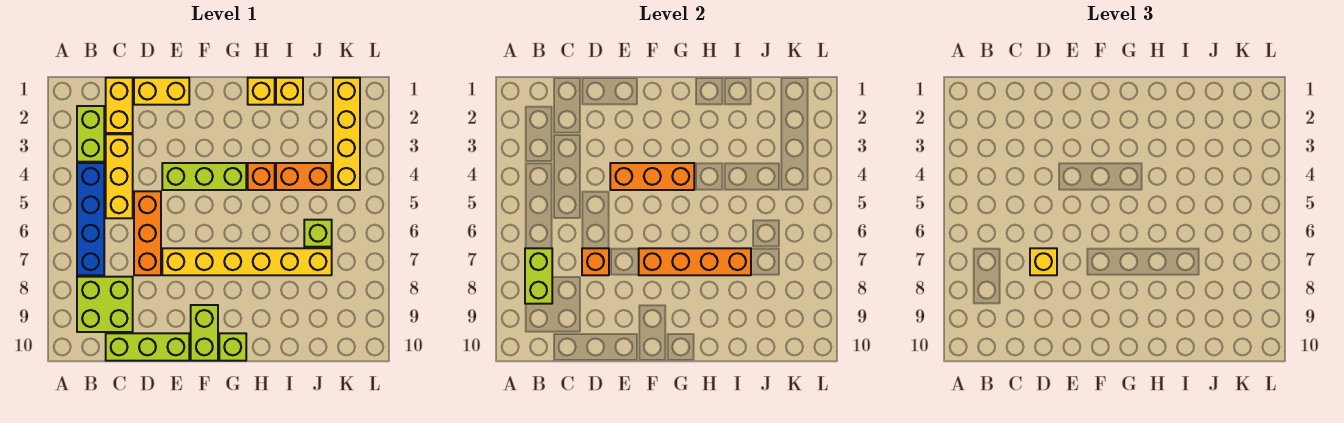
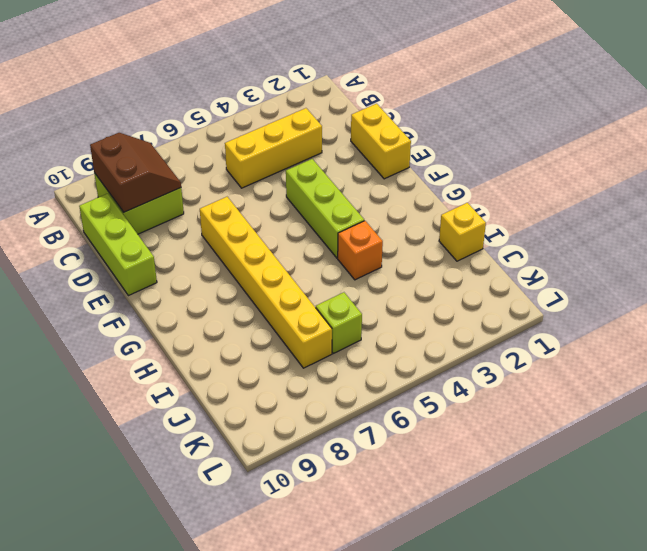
brown slope B8:C9 level 2 top 9 -> lime brick B7:B8 level 2
none -> lime brick B2:B3 level 1
none -> blue brick B4:B7 level 1
none -> yellow brick C1:C2 level 1

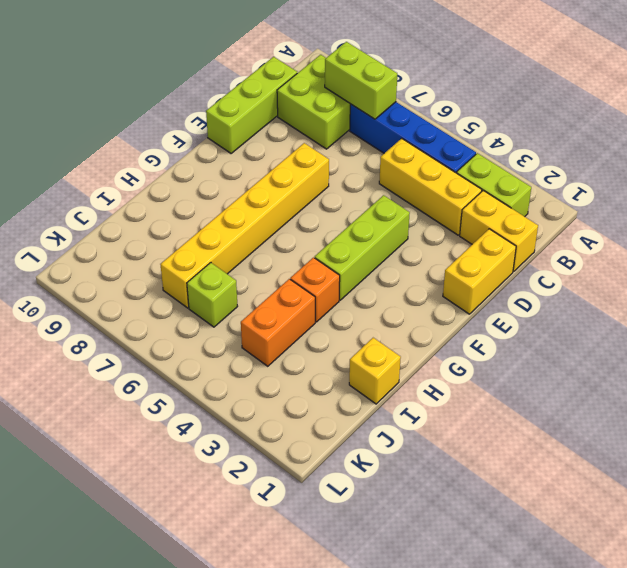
none -> orange brick D5:D7 level 1
none -> lime brick F9:F10 level 1
none -> lime brick G10 level 1

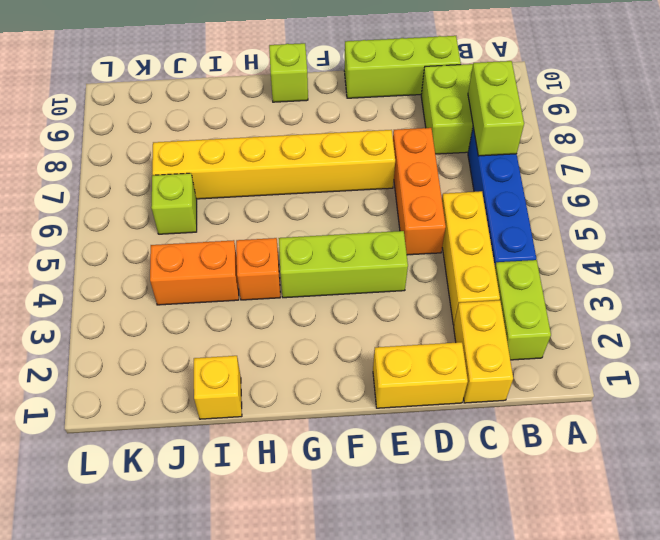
none -> lime brick F9:F10 level 1
none -> yellow brick H1 level 1
none -> yellow brick K1:K4 level 1

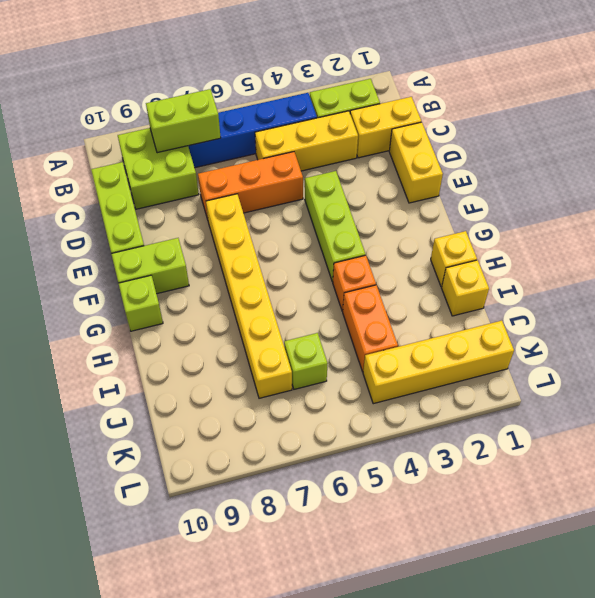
none -> orange brick D7 level 2
none -> orange brick E4:G4 level 2
none -> orange brick F7:I7 level 2

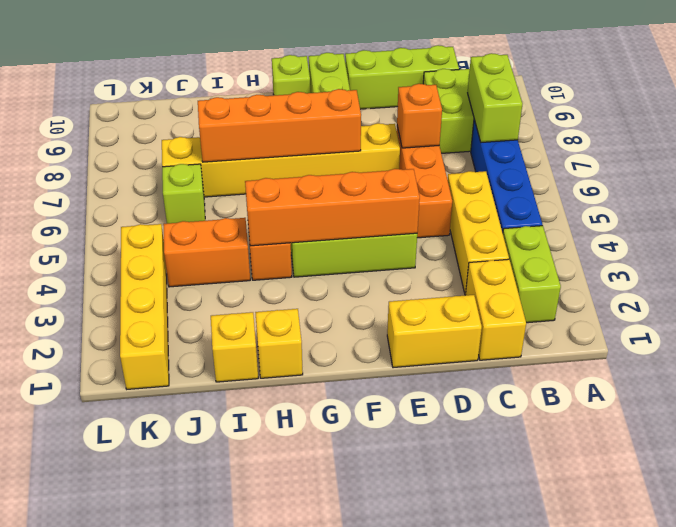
orange brick E4:H4 level 2 -> orange brick E4:G4 level 2
none -> yellow brick D7 level 3

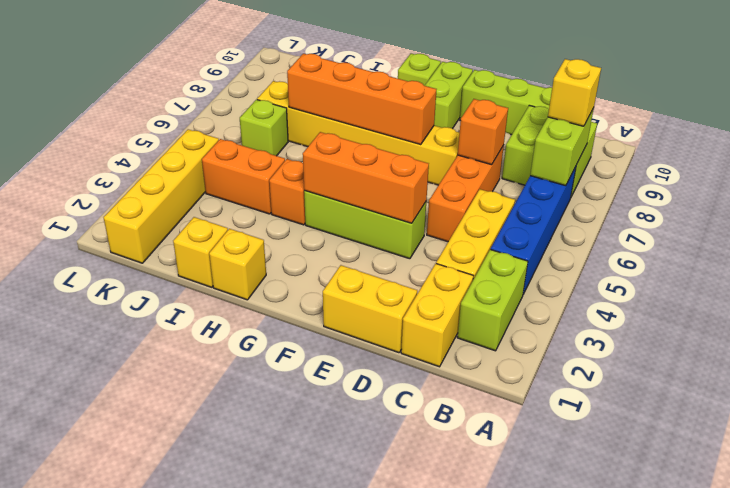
yellow brick B8 level 3 -> yellow brick D7 level 3

